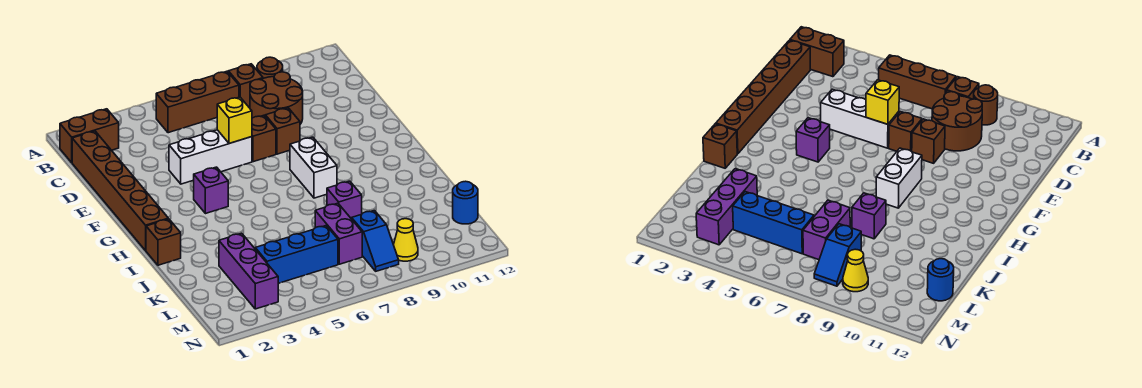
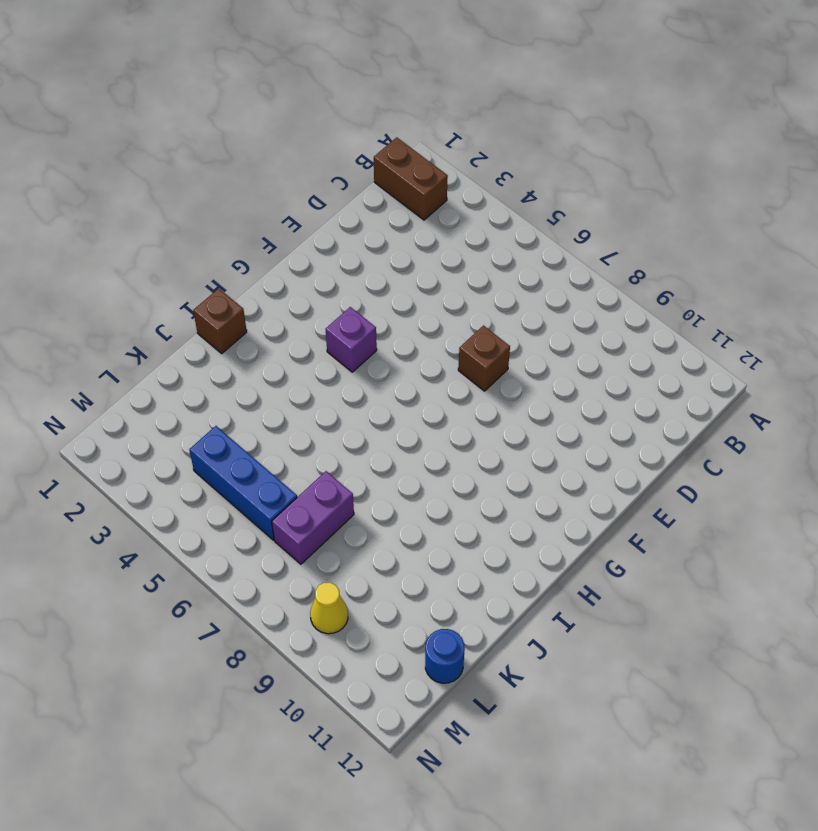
none -> brown brick B5:B7 level 1
none -> brown brick B8 level 1
none -> brown round brick B9 level 1

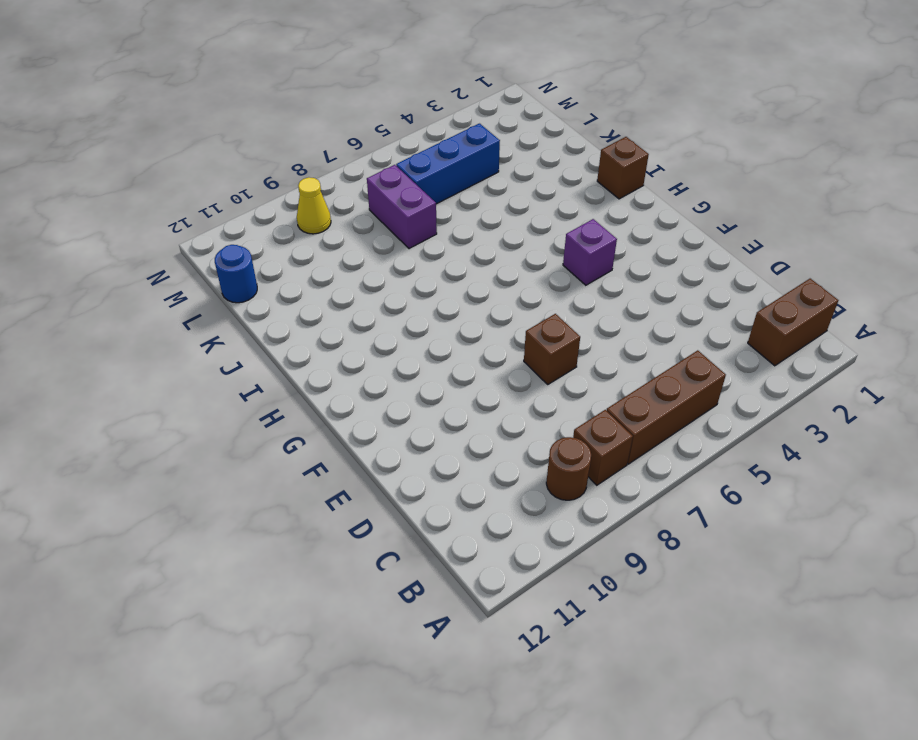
none -> brown brick C1:H1 level 1
none -> brown round brick C8:D9 level 1
none -> white brick E4:E6 level 1

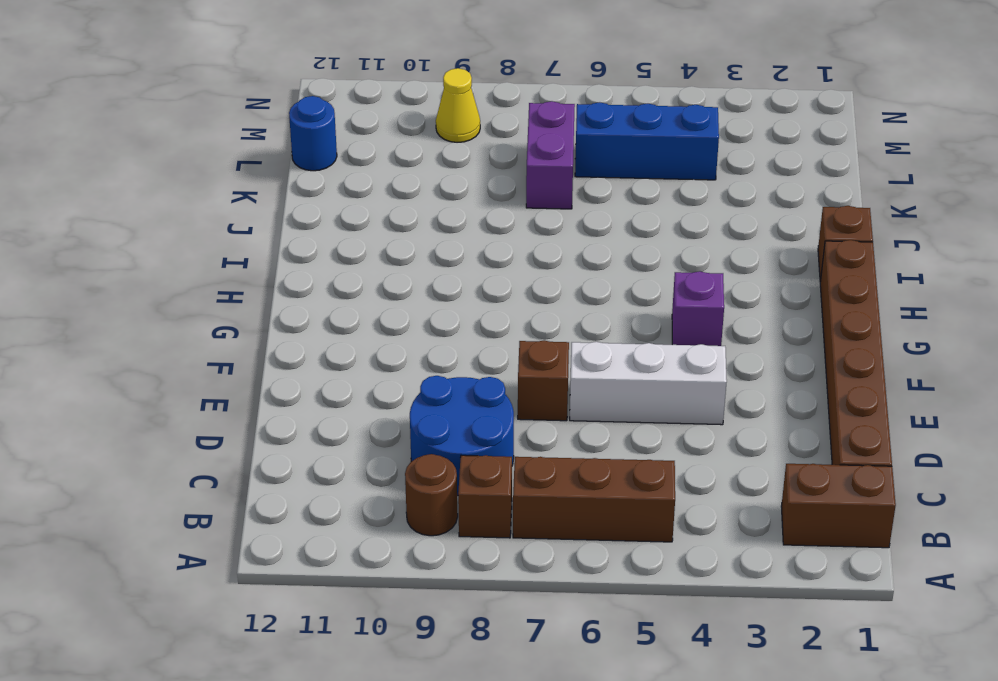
blue round brick C8:D9 level 1 -> brown round brick C8:D9 level 1
none -> brown brick E8 level 1
none -> white brick G8:H8 level 1
none -> purple brick J8 level 1

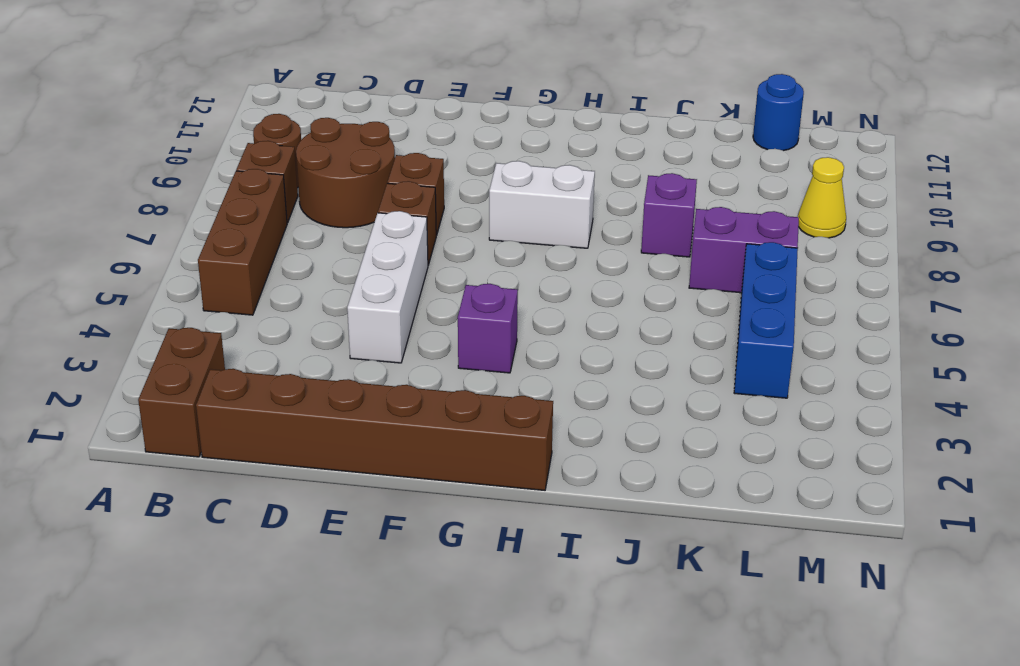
none -> brown brick I1 level 1
none -> purple brick K3:M3 level 1
none -> blue slope L8:M8 level 1 top L

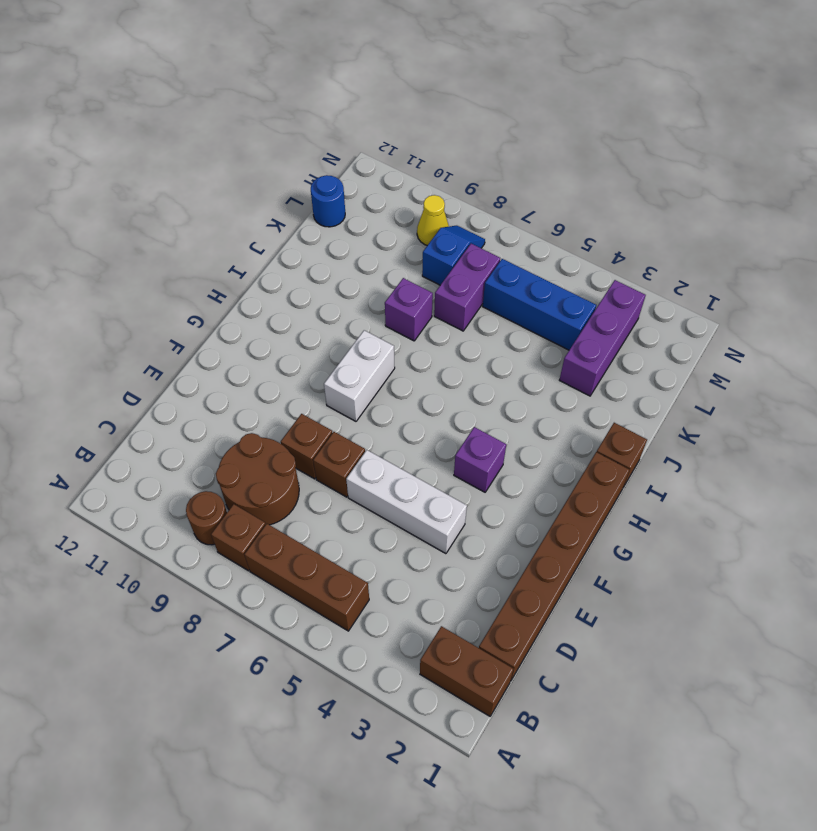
none -> yellow brick E6 level 2

